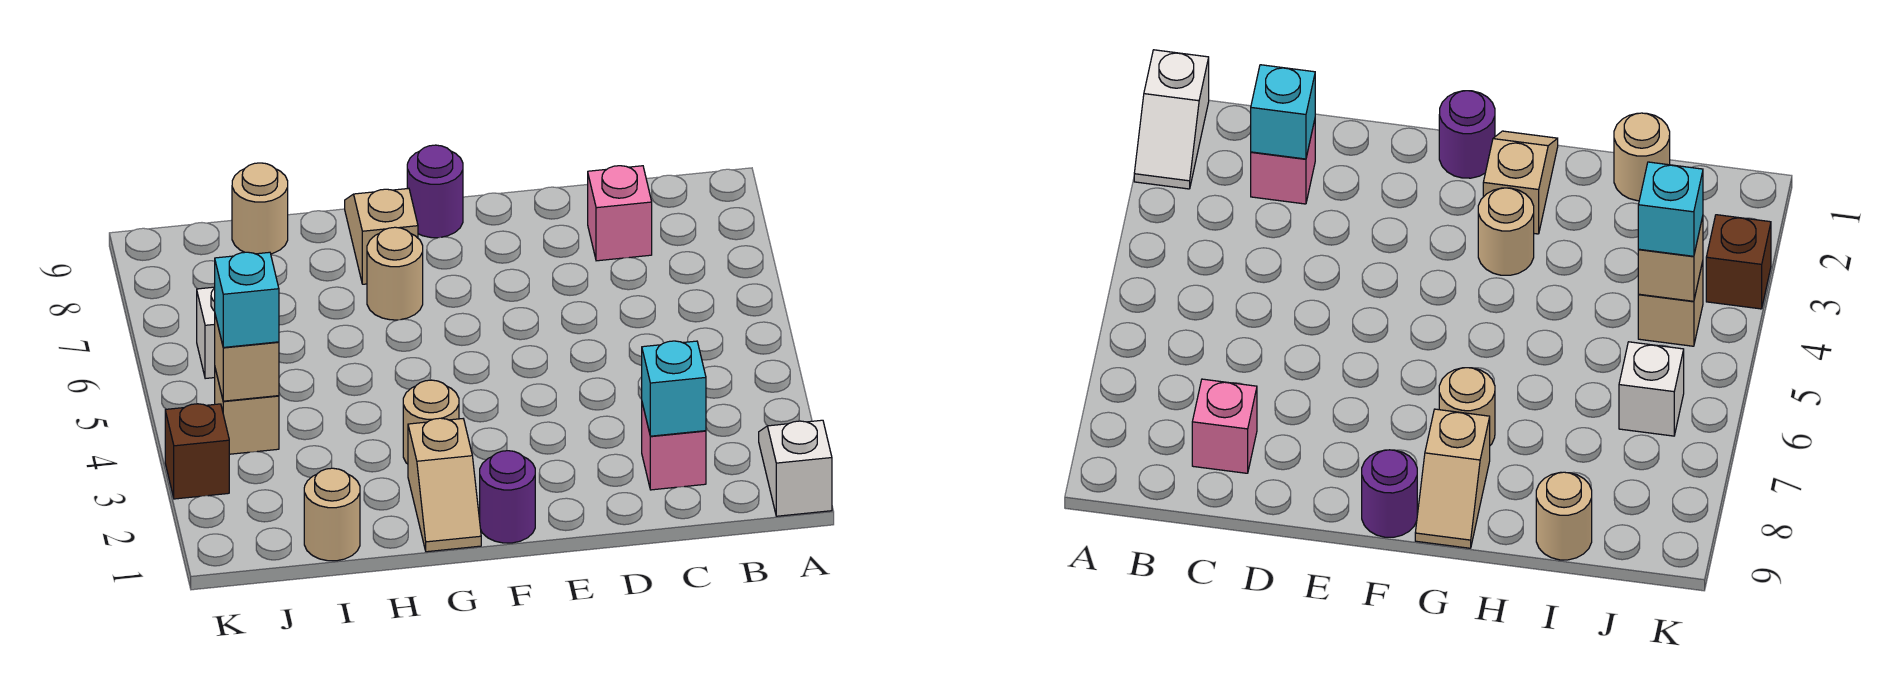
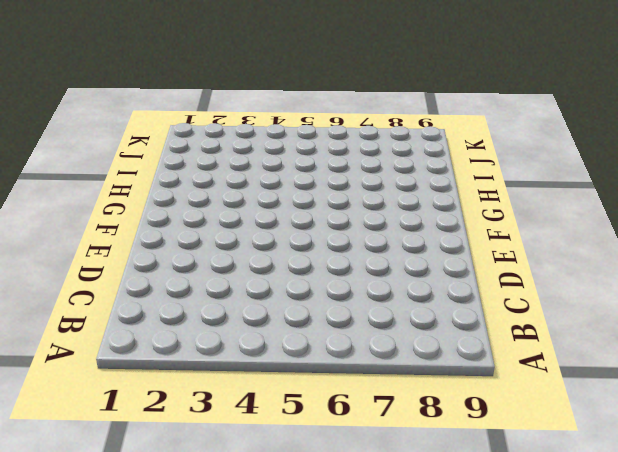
none -> white slope A1:A2 level 1 top 1
none -> pink brick C2 level 1
none -> pink brick C8 level 1

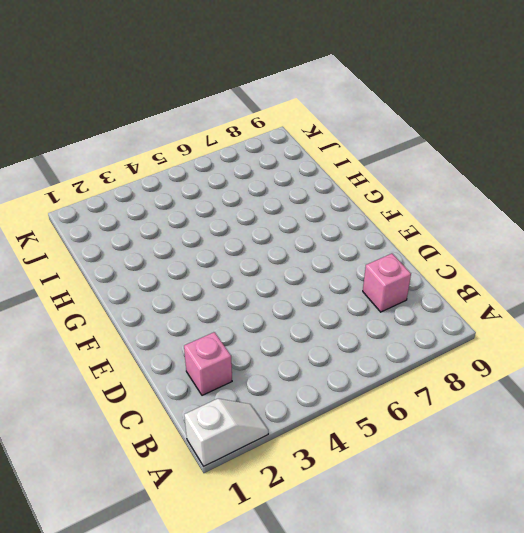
none -> purple round brick F1 level 1
none -> purple round brick F9 level 1
none -> tan slope G1:G2 level 1 top 2

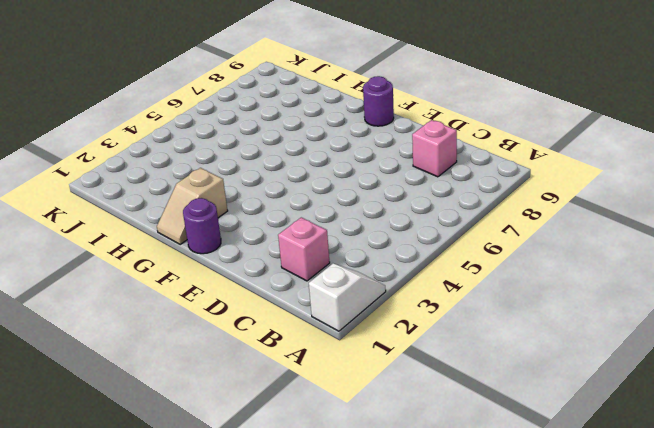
none -> tan round brick G3 level 1
none -> tan round brick G7 level 1
none -> tan slope G8:G9 level 1 top 8

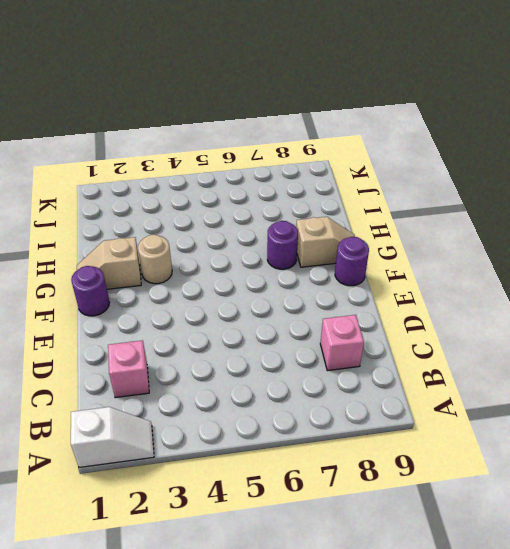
purple round brick G7 level 1 -> tan round brick G7 level 1
none -> tan round brick I1 level 1
none -> tan round brick I9 level 1
none -> tan brick J4 level 1

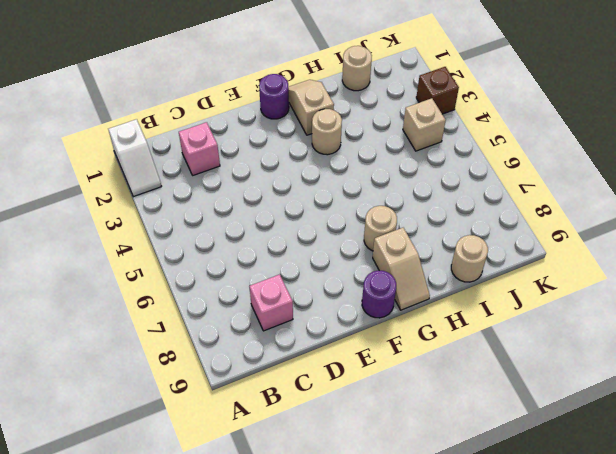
none -> white brick J6 level 1
none -> cyan brick C2 level 2
none -> tan brick J4 level 2

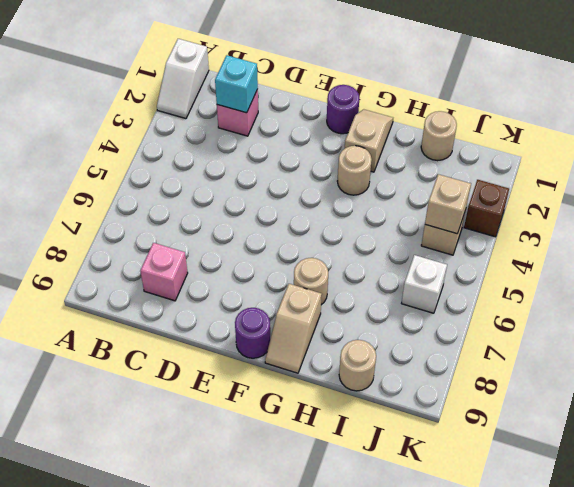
none -> cyan brick J4 level 3

